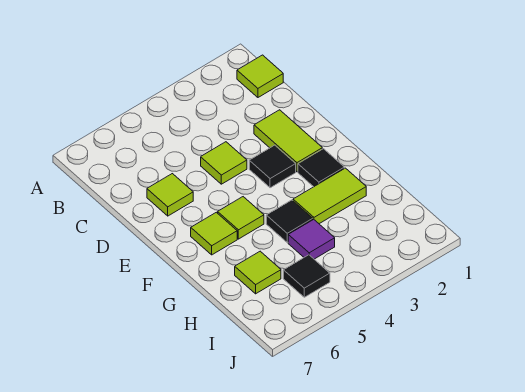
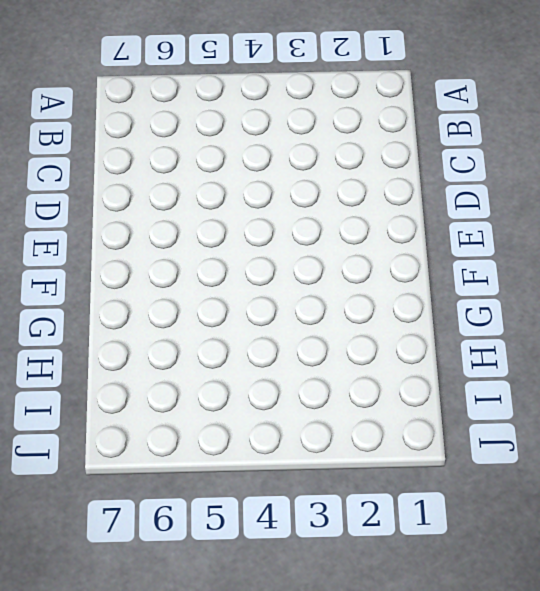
none -> lime tile B1 level 1
none -> lime tile D2:E2 level 1
none -> lime tile D4 level 1

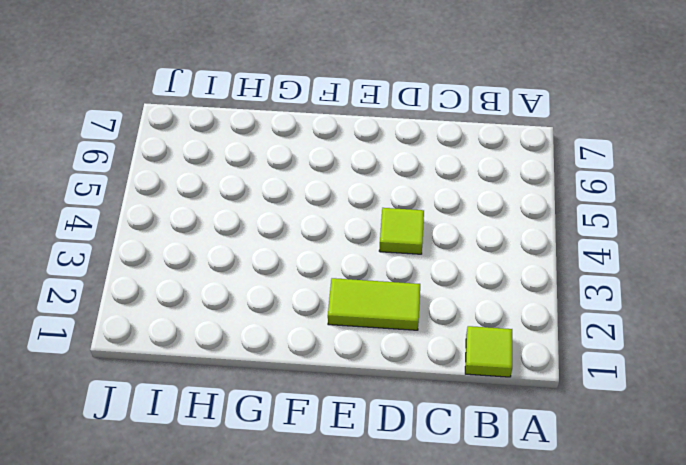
none -> lime tile D6 level 1
none -> black tile E3 level 1
none -> black tile F2 level 1

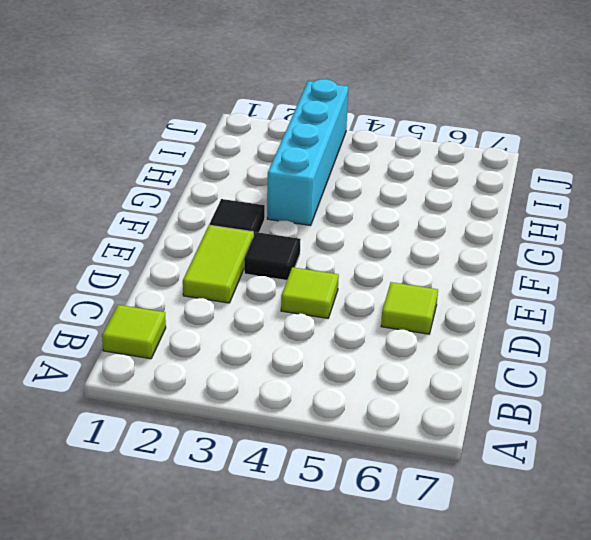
cyan brick G3:J3 level 1 -> lime tile G2:G3 level 1
none -> lime tile F5 level 1
none -> lime tile F6 level 1
none -> black tile G4 level 1

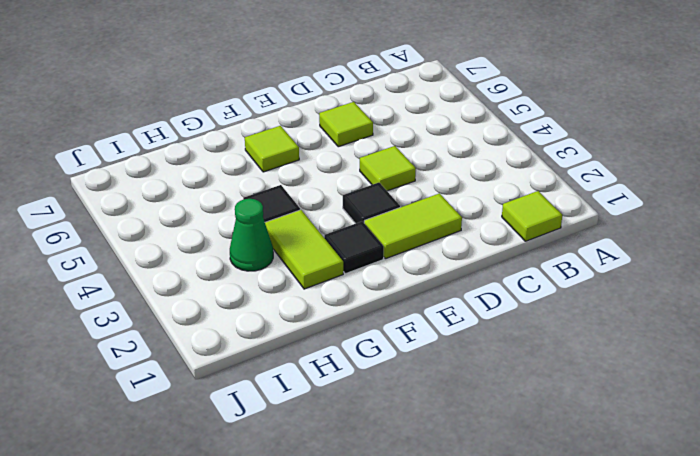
green cone H3 level 1 -> none
none -> lime tile F5 level 1
none -> purple tile H4 level 1
none -> lime tile H6 level 1

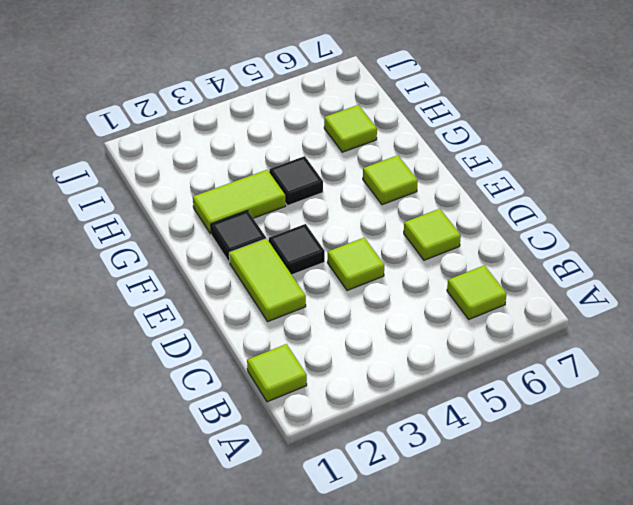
lime tile B6 level 1 -> lime tile F5 level 1
none -> purple tile H4 level 1
none -> black tile I5 level 1

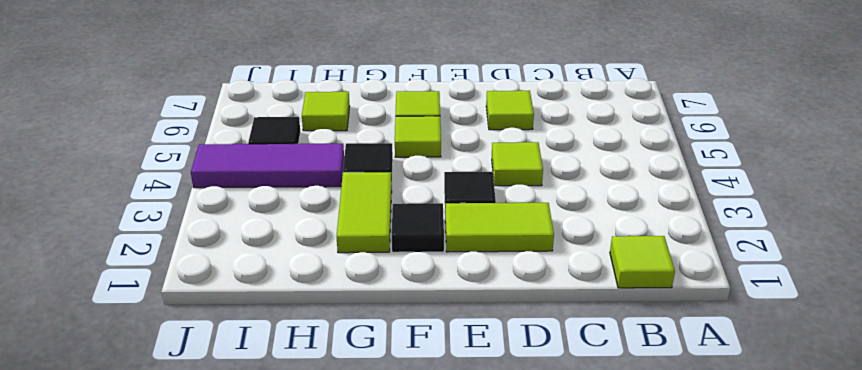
purple tile H4:J4 level 1 -> purple tile H4 level 1

